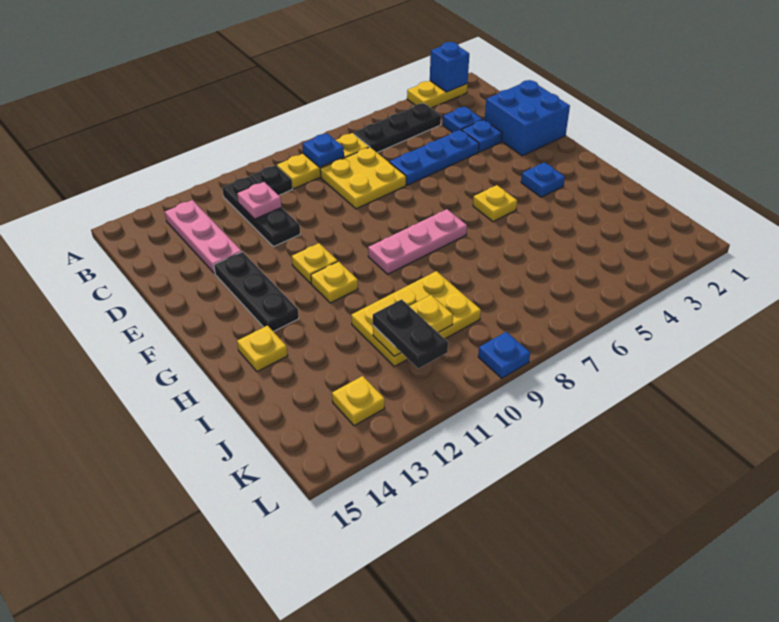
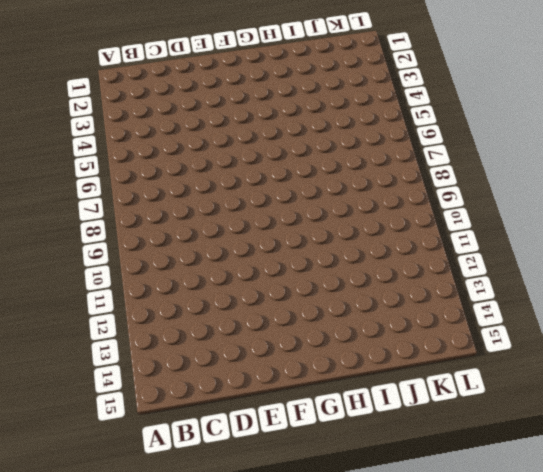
none -> yellow plate A2:A3 level 1
none -> black plate B4:B6 level 1
none -> yellow plate B7:B9 level 1

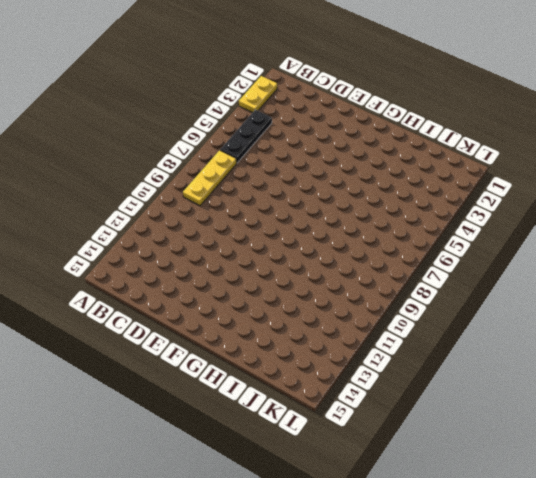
none -> black plate B10 level 1
none -> black plate B11:D11 level 1
none -> pink plate B13:D13 level 1

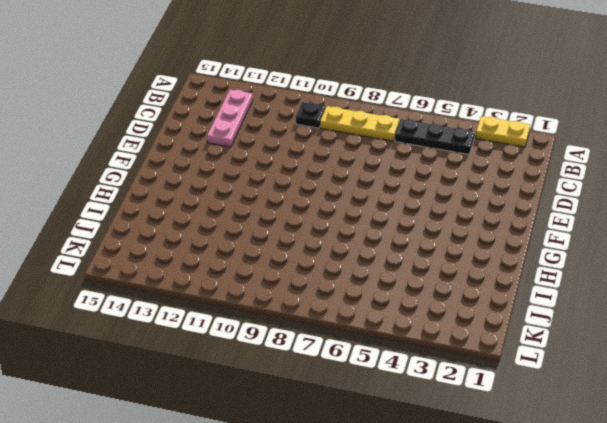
none -> black plate B11:D11 level 1
none -> blue plate C3 level 1
none -> yellow plate C7:D8 level 1

